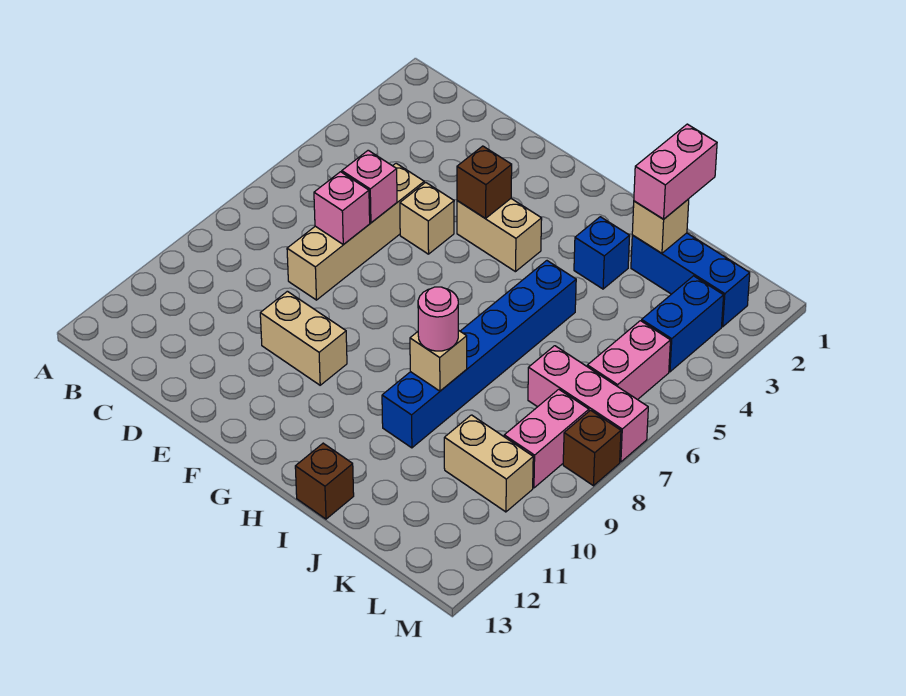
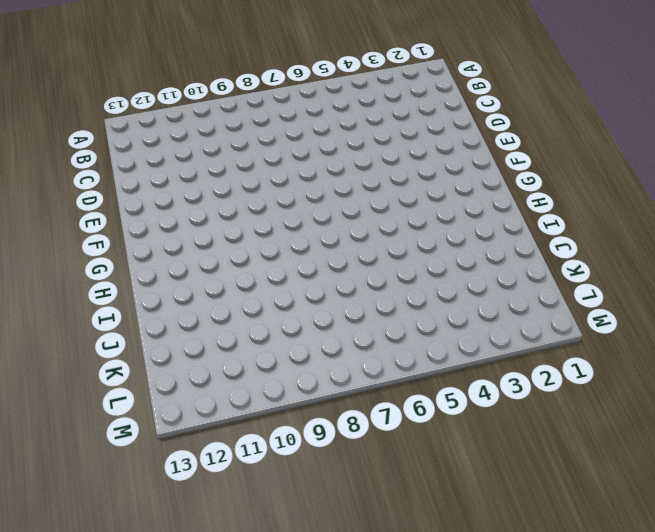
none -> tan brick D5:D8 level 1
none -> tan brick E5 level 1
none -> tan brick E10:F10 level 1

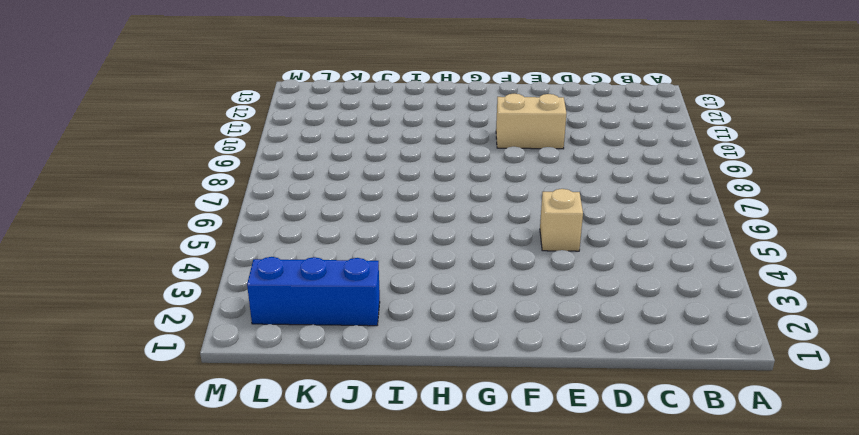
none -> tan brick D5:D8 level 1
none -> tan brick F4:G4 level 1
none -> blue brick I3 level 1

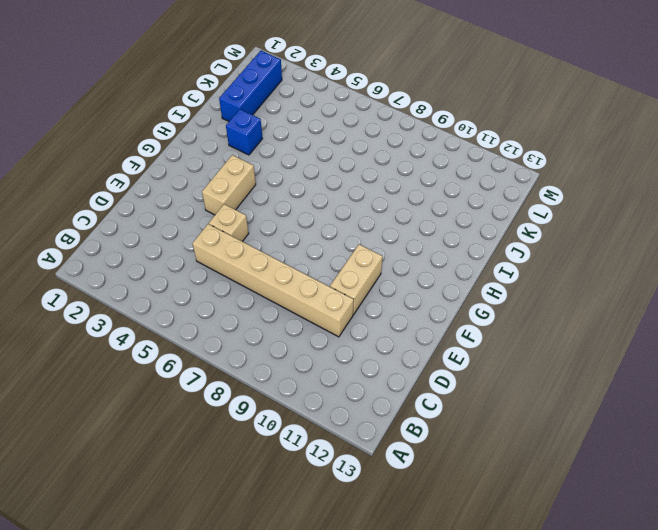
tan brick D5:D10 level 1 -> tan brick D5:D8 level 1
none -> blue brick I5:I10 level 1
none -> brown brick I13 level 1
none -> pink brick K7:M7 level 1

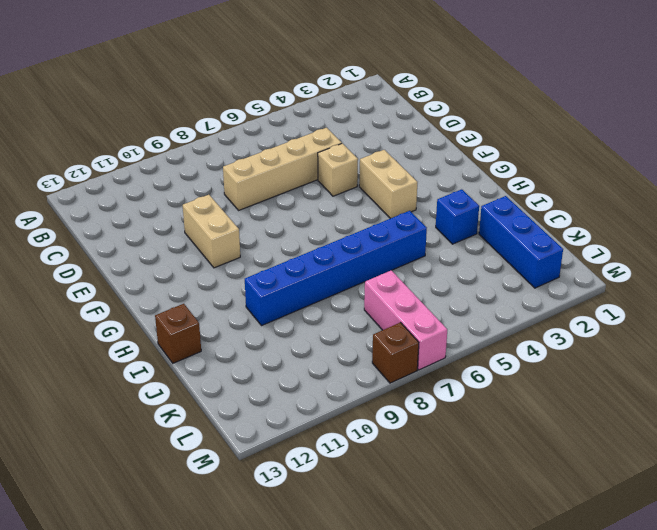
none -> tan brick K10:L10 level 1
none -> blue brick L3:L4 level 1
none -> pink brick L5:L6 level 1

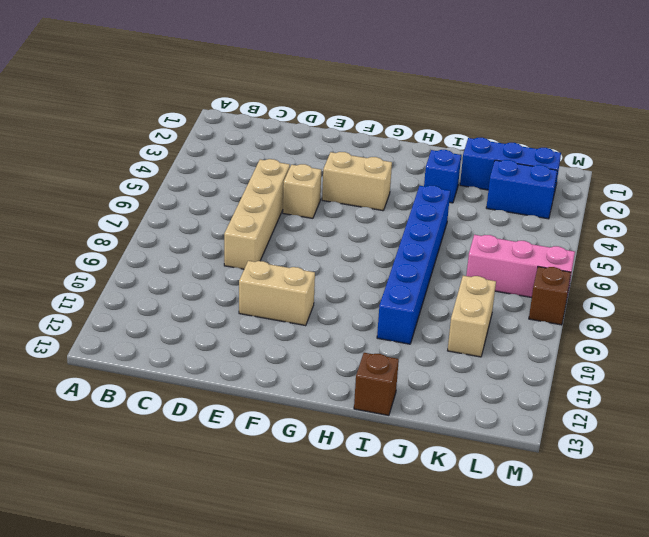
blue brick K3:L3 level 1 -> blue brick L3:L4 level 1
tan brick K9:K10 level 1 -> tan brick K10:L10 level 1
none -> pink brick L5:L6 level 1
none -> pink brick L8:L9 level 1
none -> pink brick D6 level 2

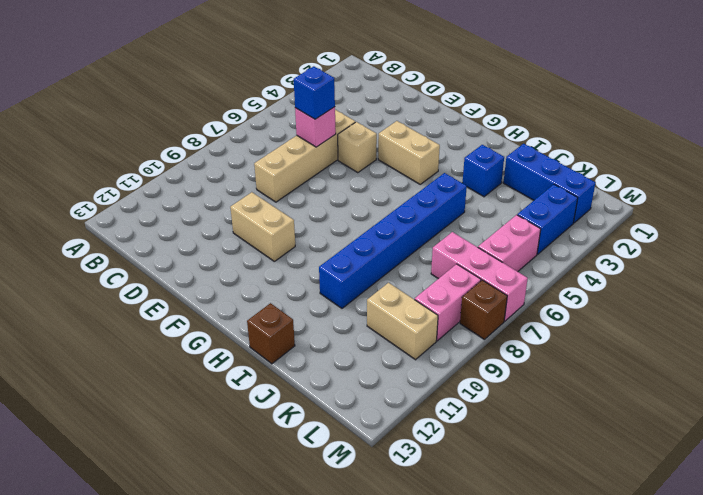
blue brick D6 level 3 -> none
none -> pink brick D7 level 2
none -> brown brick F4 level 2
none -> tan brick I9 level 2

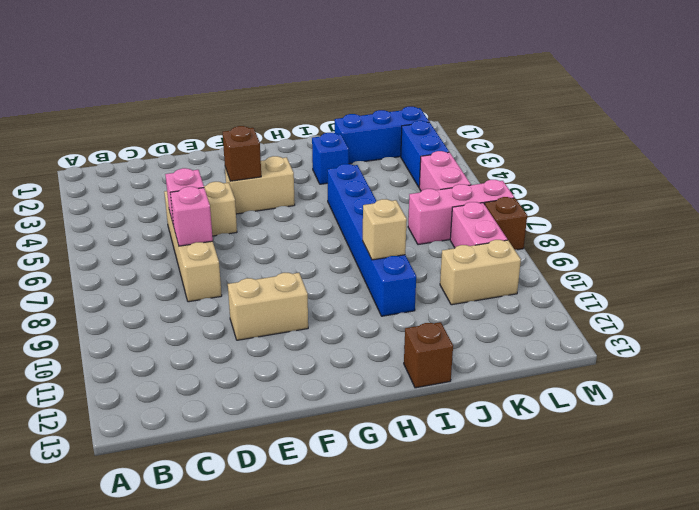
none -> tan brick J2 level 2
none -> pink round brick I9 level 3
none -> pink brick J1:J2 level 3

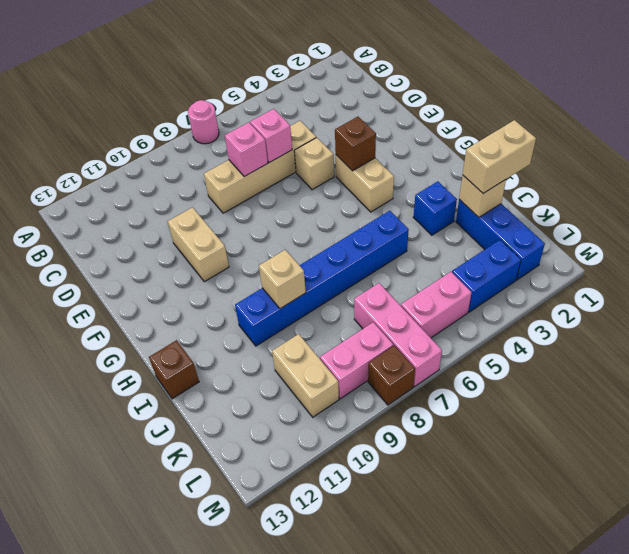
pink round brick A7 level 1 -> pink round brick I9 level 3
tan brick J1:J2 level 3 -> pink brick J1:J2 level 3

